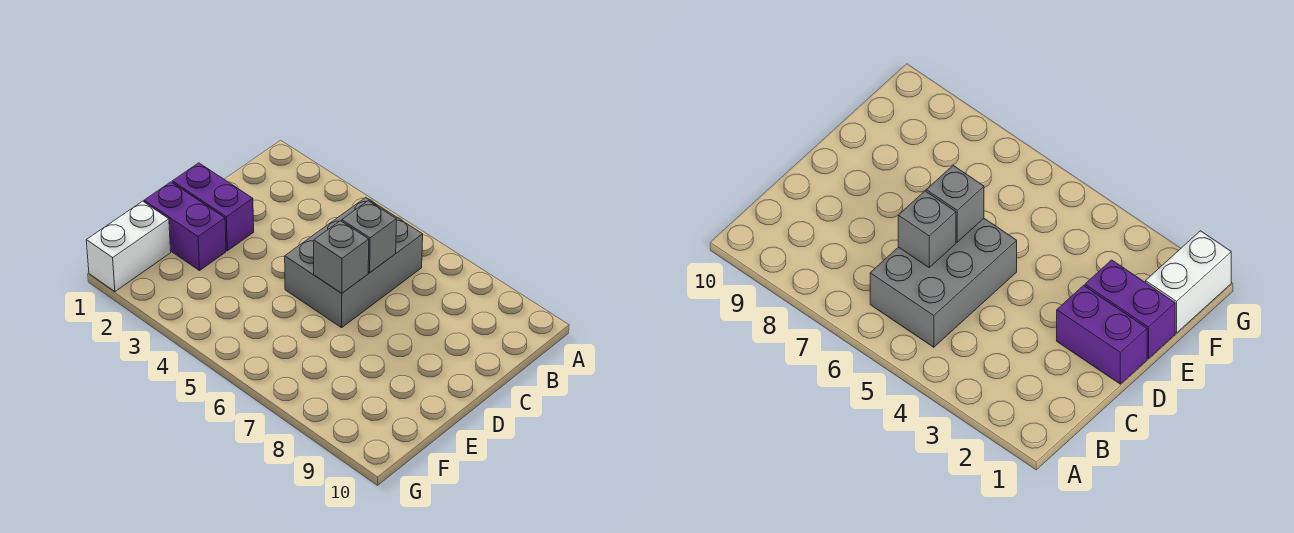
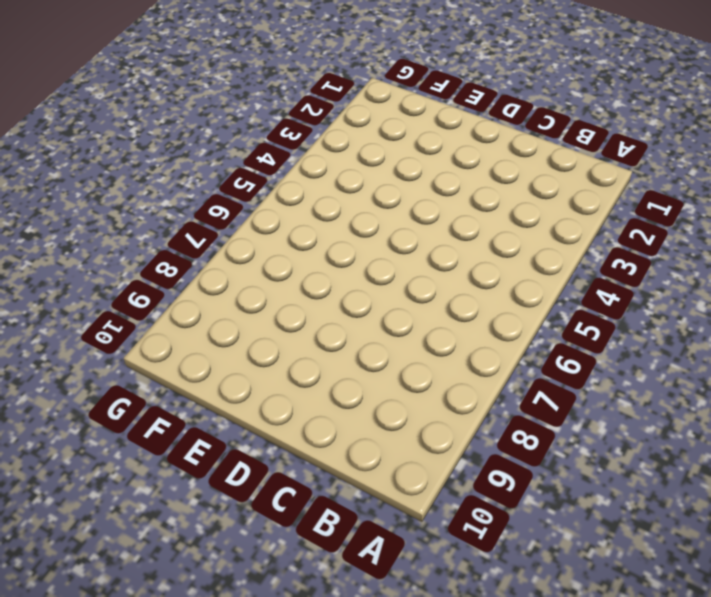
none -> grey brick B5:D6 level 1
none -> purple brick D1:D2 level 1

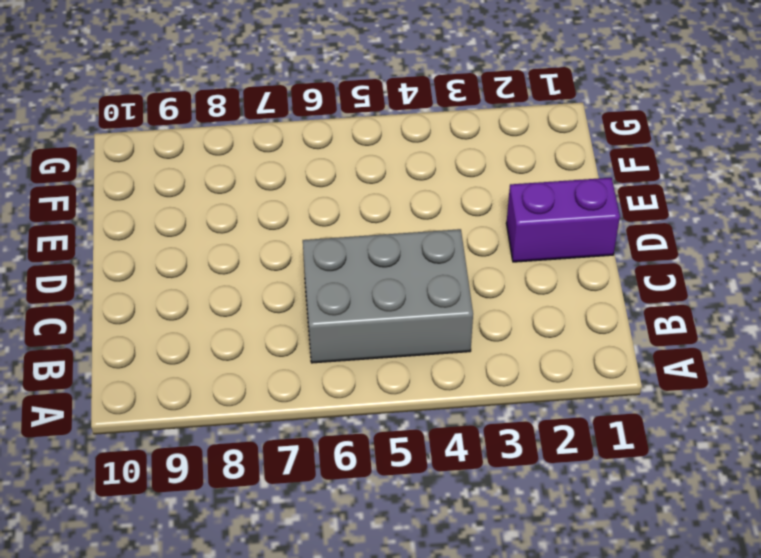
grey brick B4:C6 level 1 -> grey brick B5:D6 level 1
none -> purple brick E1:E2 level 1
none -> white brick F1:G1 level 1

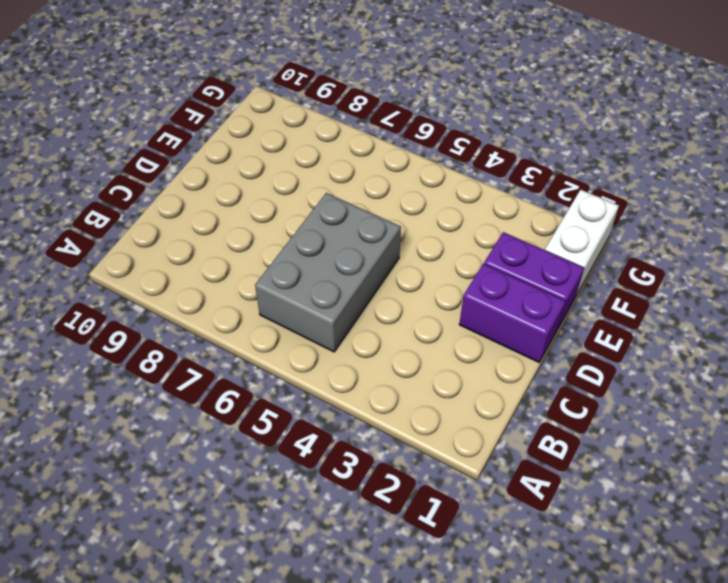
none -> grey brick C6 level 2
none -> grey brick D6 level 2

